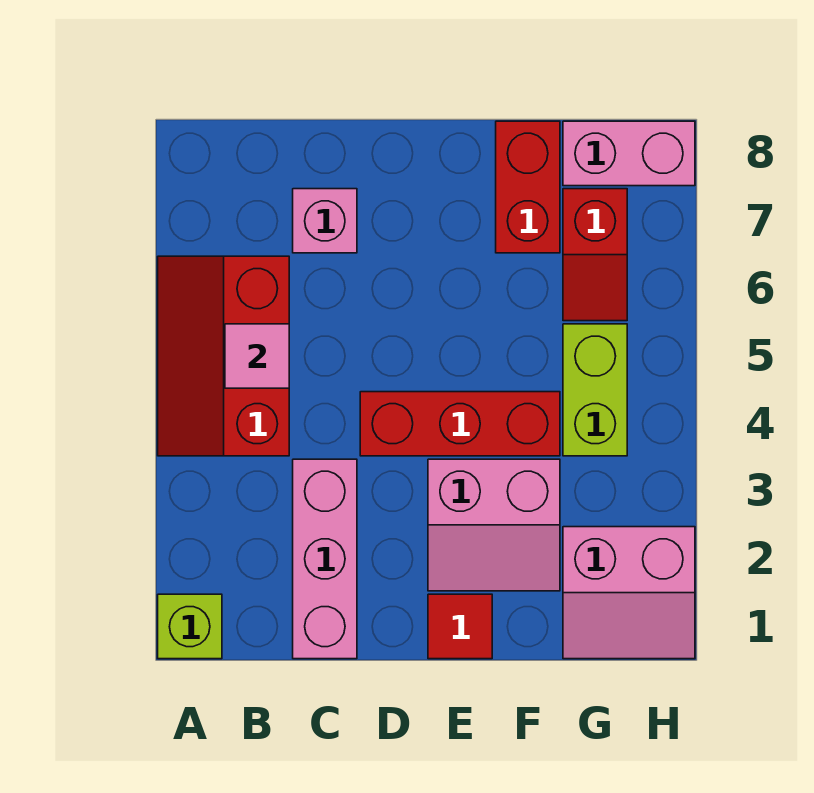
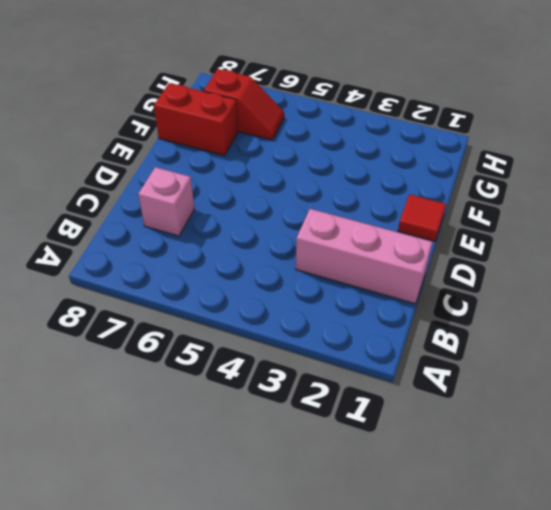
none -> lime brick A1 level 1
none -> red slope A4:B6 level 1 top B
none -> red brick D4:F4 level 1

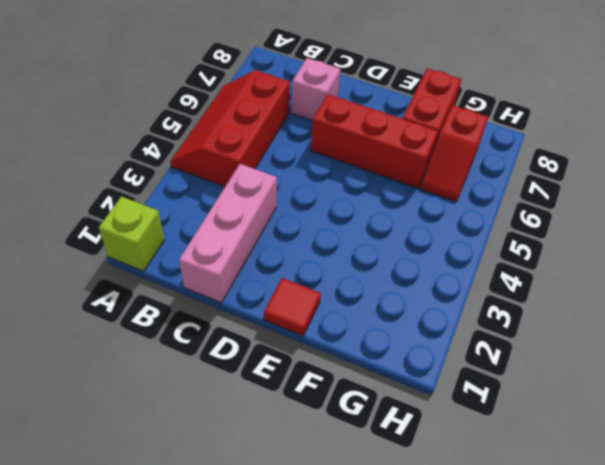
red brick D6:F6 level 1 -> red brick D4:F4 level 1
none -> pink slope E2:F3 level 1 top 3
none -> pink slope G1:H2 level 1 top 2
none -> lime brick G4:G5 level 1

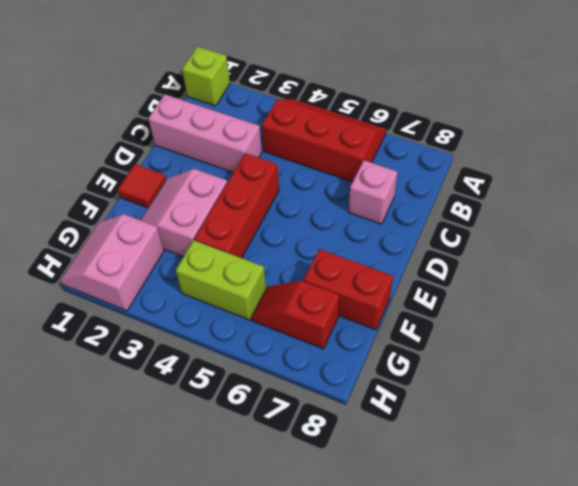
none -> pink brick G8:H8 level 1
none -> pink tile B5 level 2

